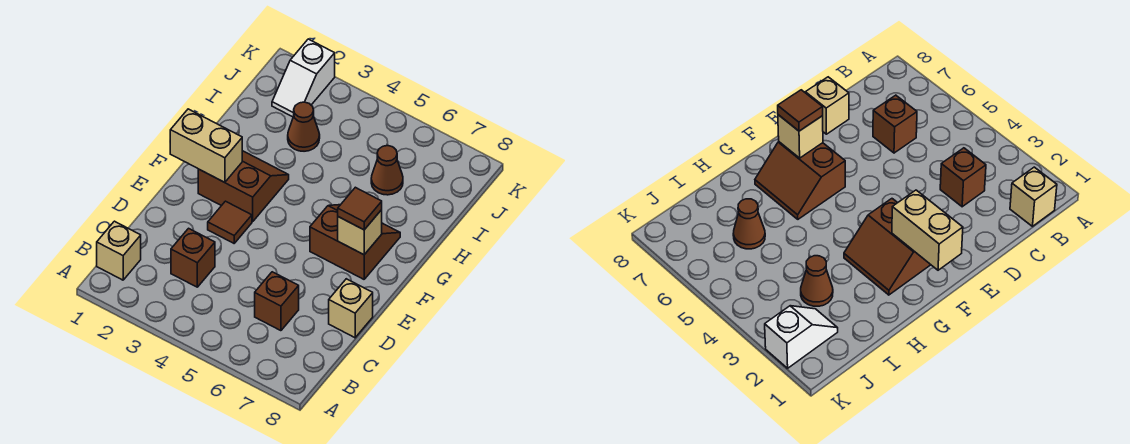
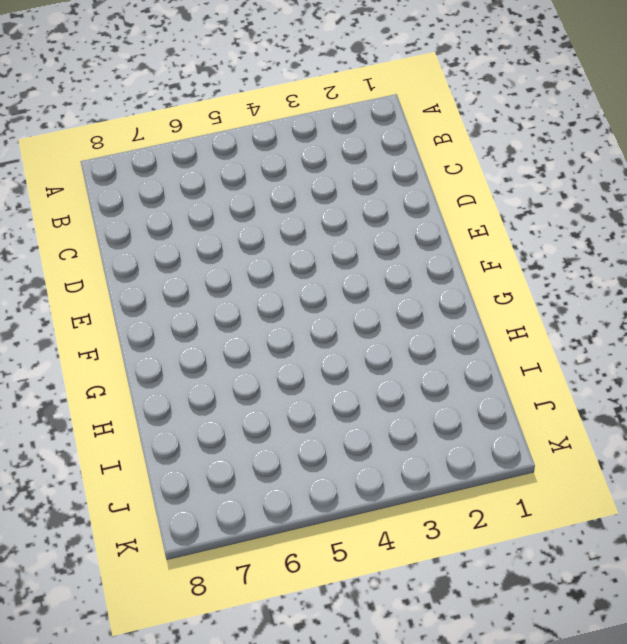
none -> tan brick B1 level 1
none -> brown brick C3 level 1
none -> brown brick C6 level 1

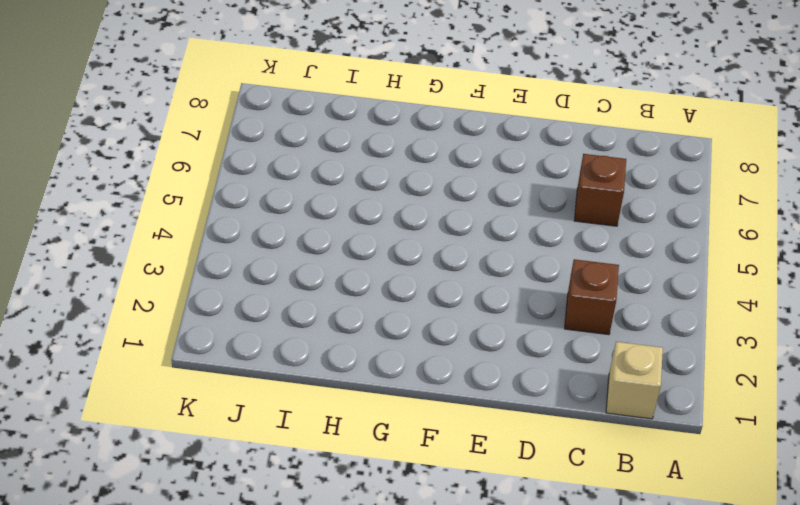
none -> tan brick D8 level 1
none -> brown tile E3 level 1
none -> brown slope F2:G3 level 1 top F

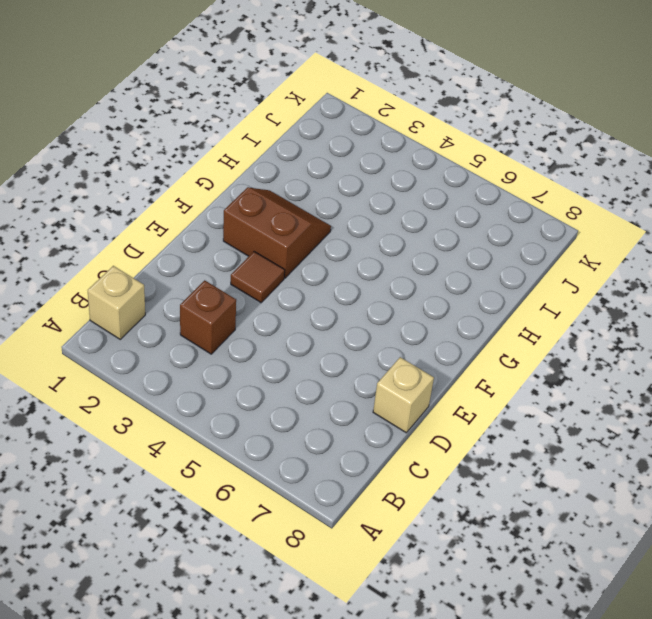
none -> brown brick C6 level 1
none -> brown slope F6:G7 level 1 top F
none -> brown cone I3 level 1

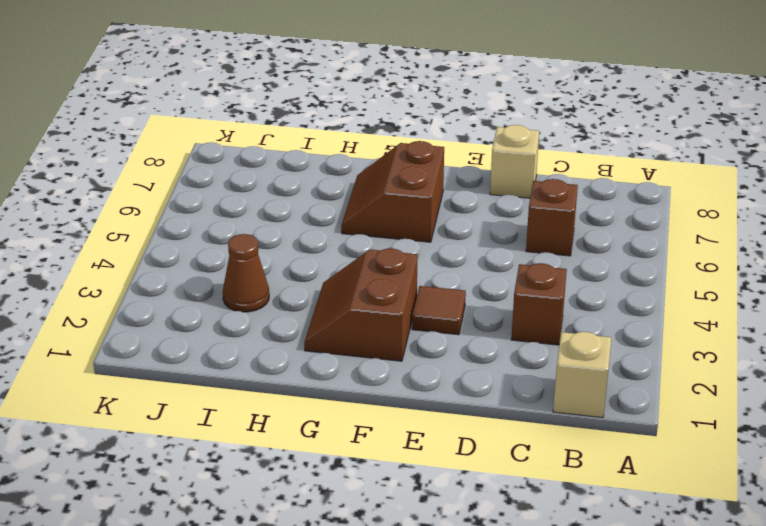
none -> brown cone I6 level 1
none -> white slope J2:K2 level 1 top K
none -> tan brick F1:F2 level 2

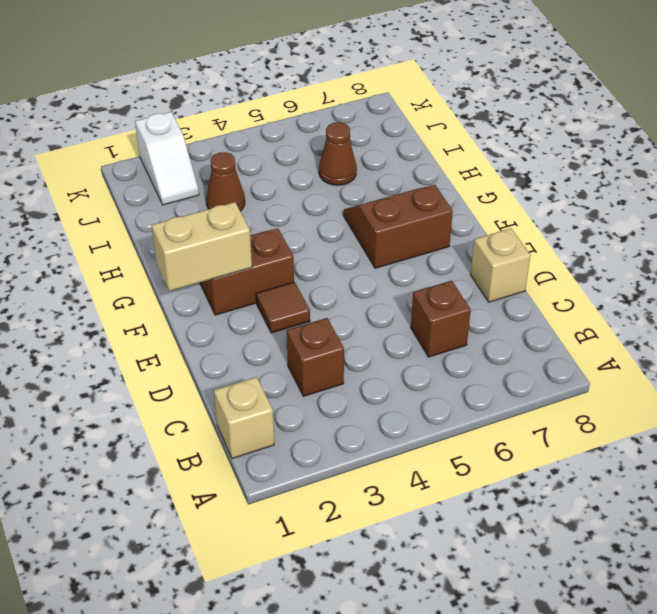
none -> tan brick F7 level 2
none -> brown tile F7 level 3

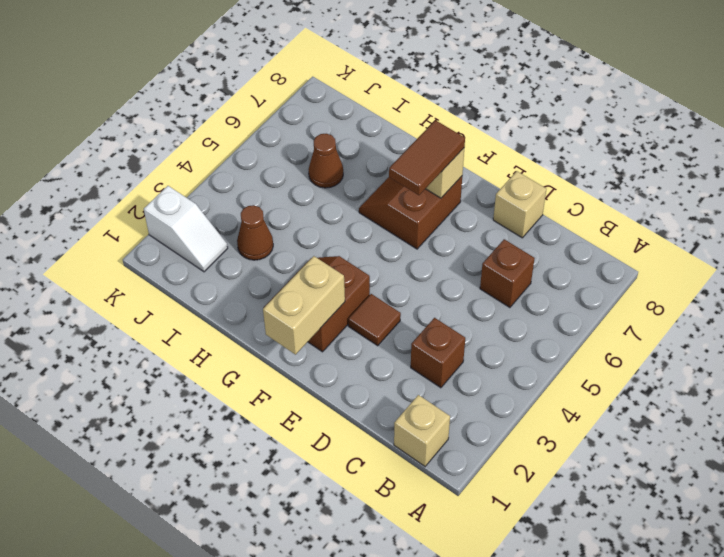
brown tile F6:F7 level 3 -> brown tile F7 level 3

